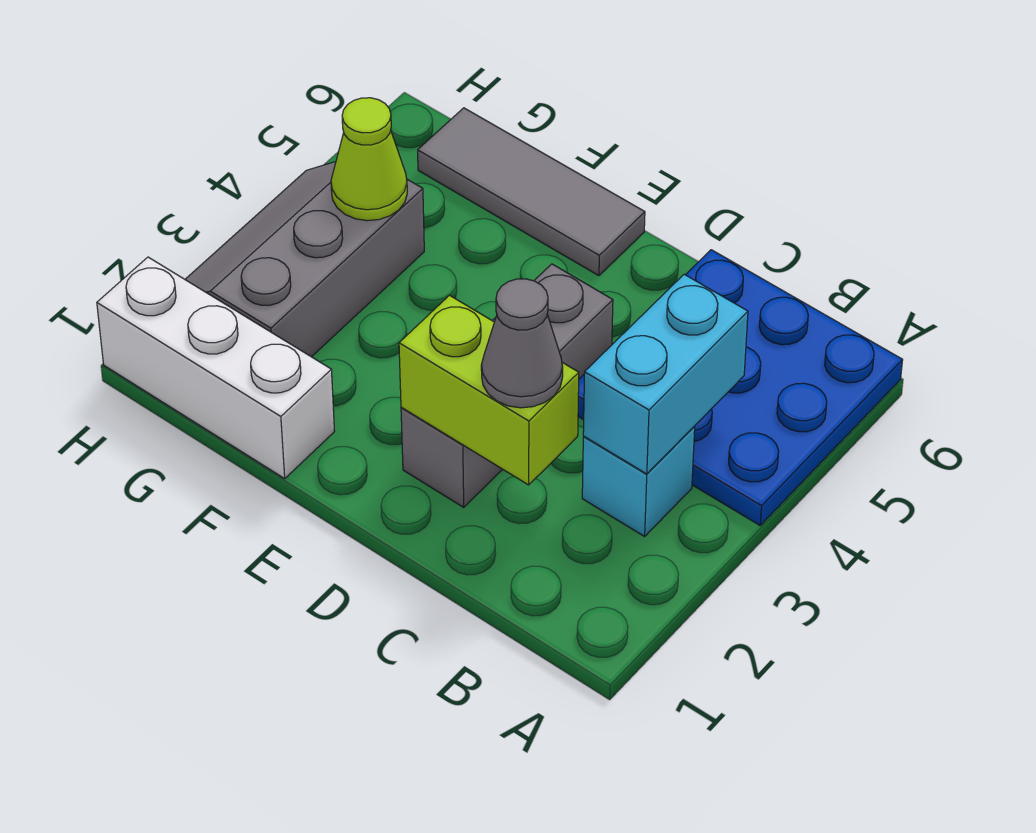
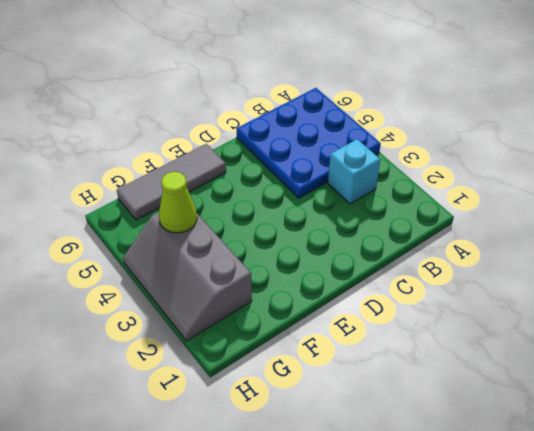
none -> grey brick D2:D4 level 1
none -> white brick F1:H1 level 1

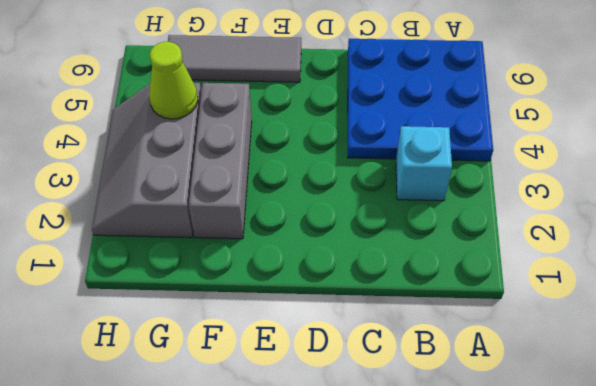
grey brick F2:F4 level 1 -> grey brick D2:D4 level 1
none -> white brick F1:H1 level 1
none -> cyan brick B3:B4 level 2

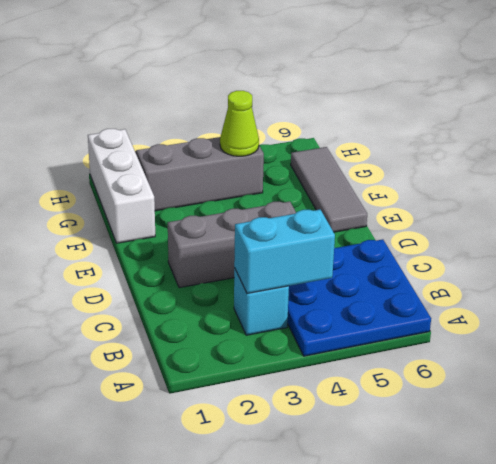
none -> lime brick C2:D2 level 2
none -> grey cone C2 level 3

